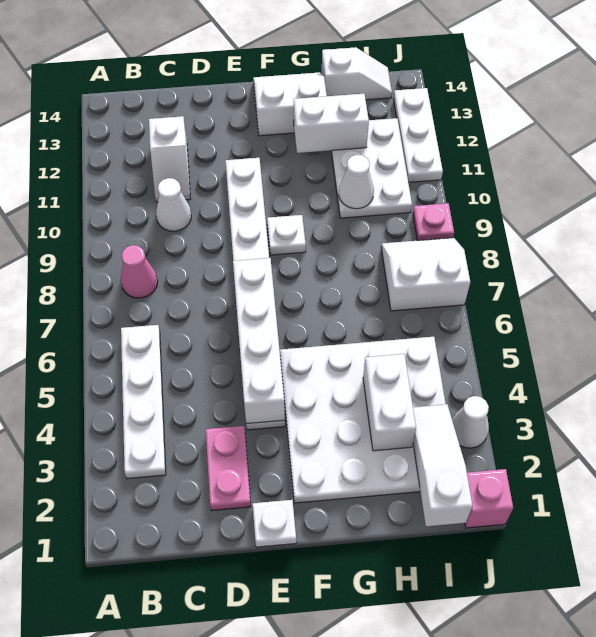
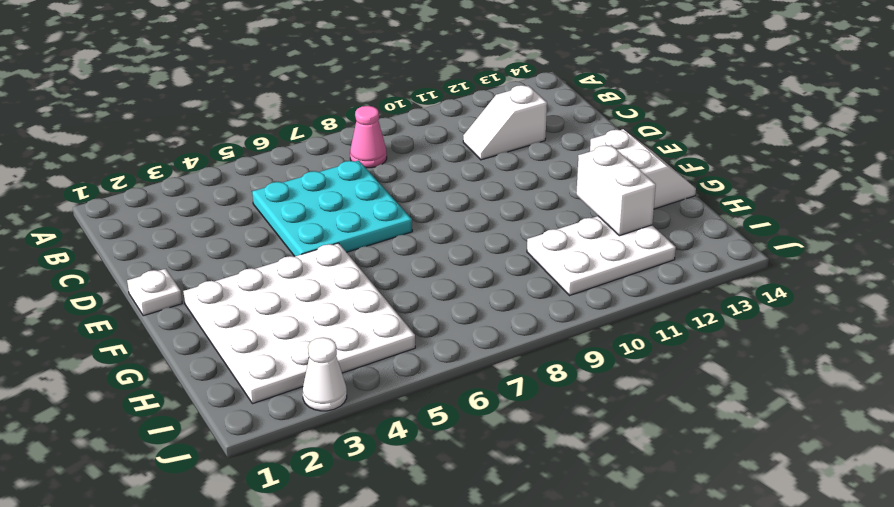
cyan plate C5:E7 level 1 -> white plate E4:E11 level 1
none -> white plate B3:B6 level 1
none -> white cone C10 level 1
none -> pink plate D2:D3 level 1

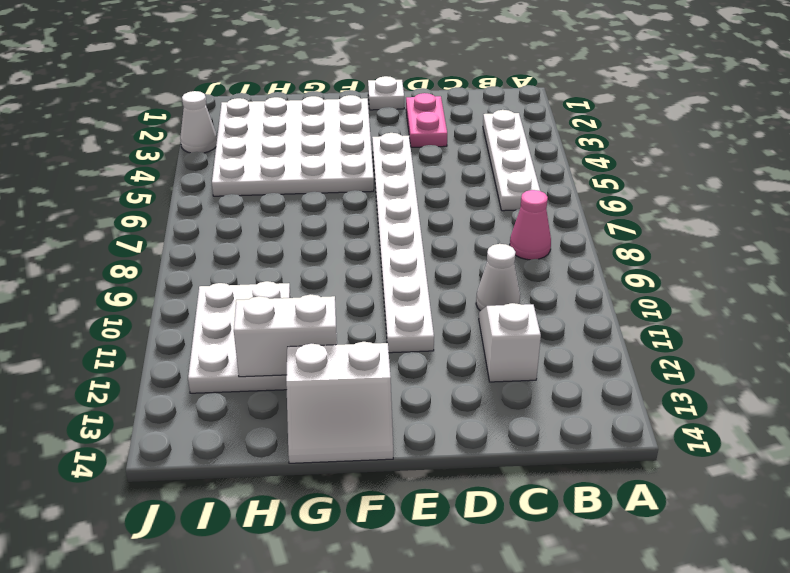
none -> white plate F9 level 1
none -> white slope H14:I14 level 1 top H
none -> white slope I7:J8 level 1 top 7

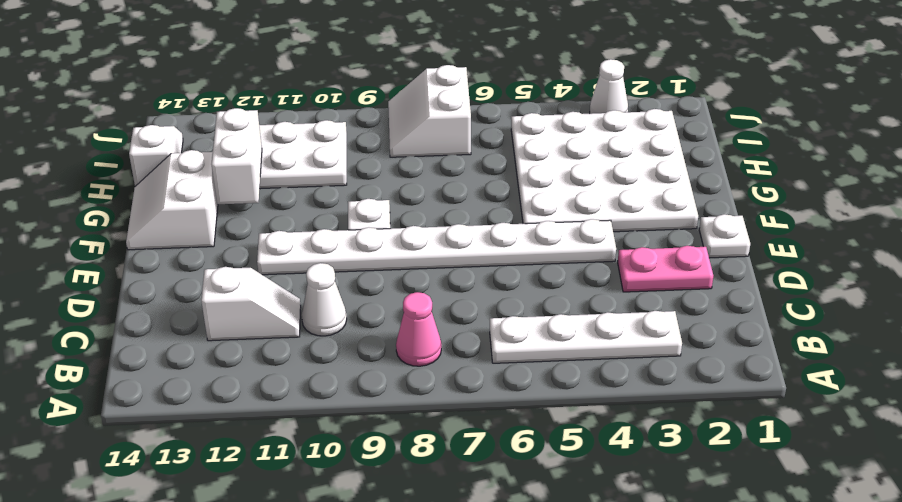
none -> pink brick J1 level 1
none -> pink plate J9 level 1
none -> white plate J11:J13 level 1

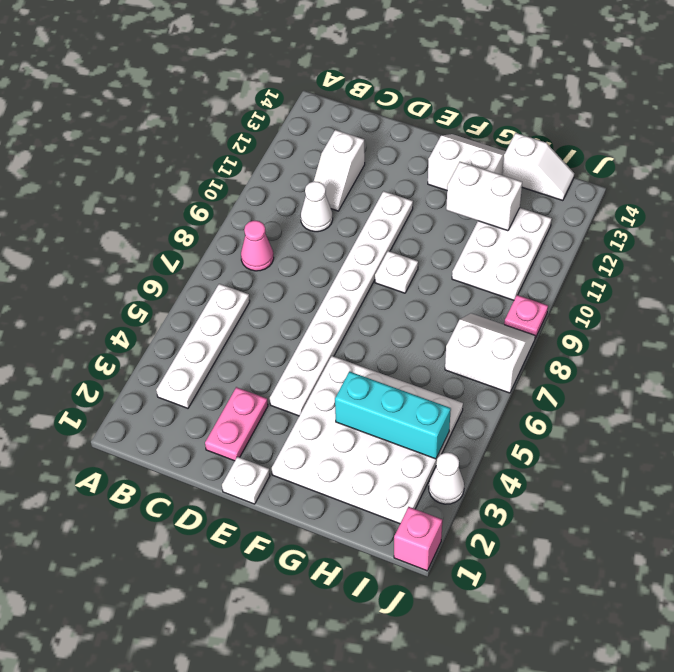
cyan brick G4:I4 level 2 -> white brick H3:H4 level 2
none -> white plate J11:J13 level 1
none -> white brick E4:E7 level 2
none -> white cone H10 level 2

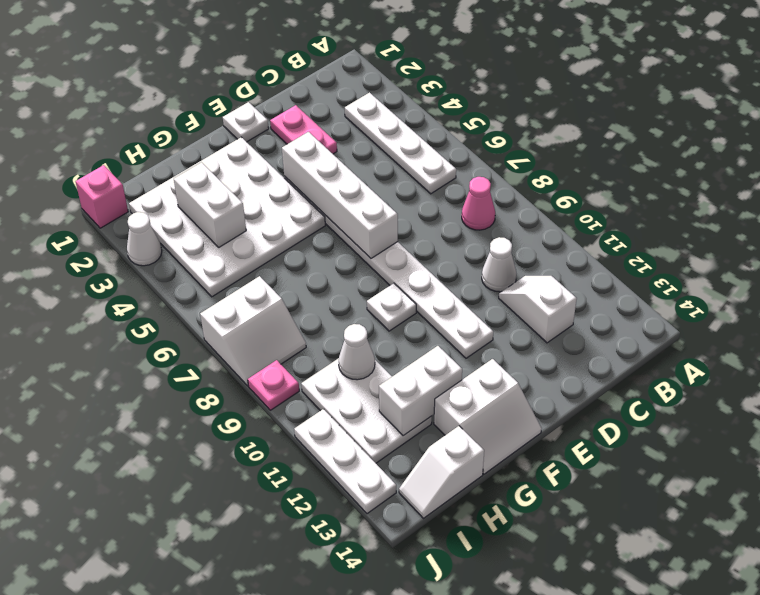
none -> white slope I1:I3 level 2 top 1

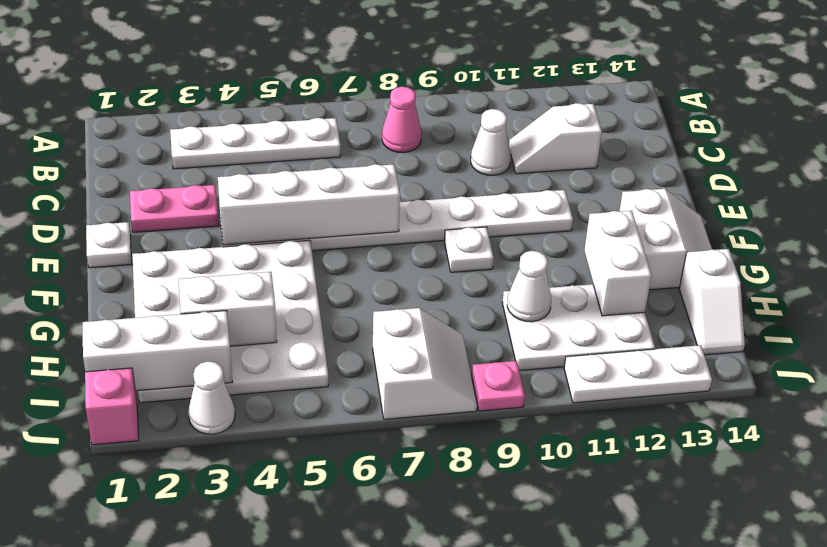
white brick I1:I3 level 2 -> white slope I1:I3 level 2 top 1

